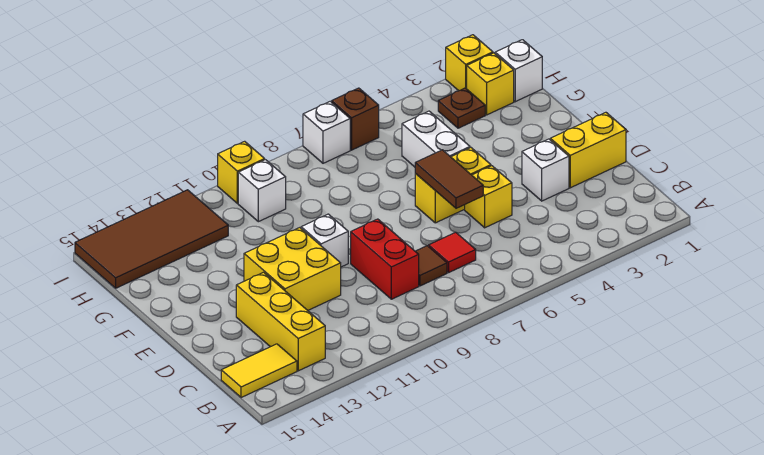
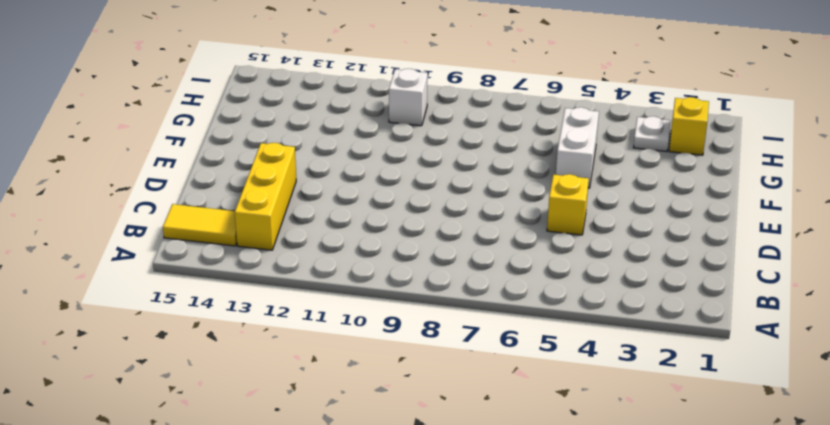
white plate H3 level 1 -> brown plate H3 level 1
none -> red tile C7 level 1
none -> brown tile C8 level 1
none -> red brick C9:D9 level 1

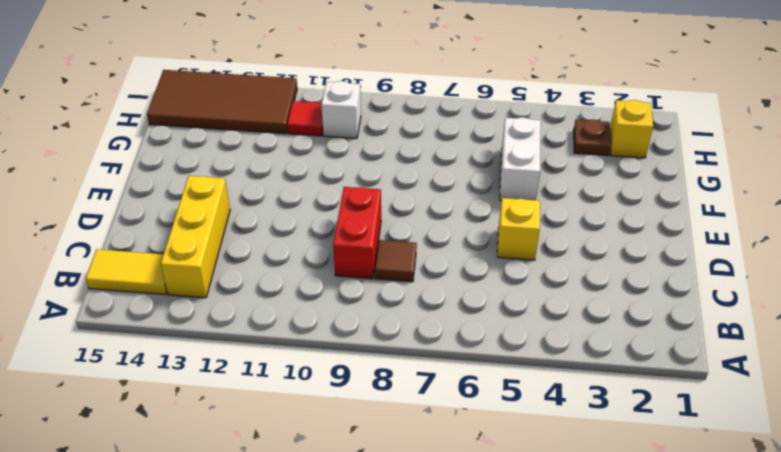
red tile H11 level 1 -> red tile C7 level 1
none -> yellow brick D1:D2 level 1
none -> white brick D3 level 1
none -> yellow brick D11:E12 level 1

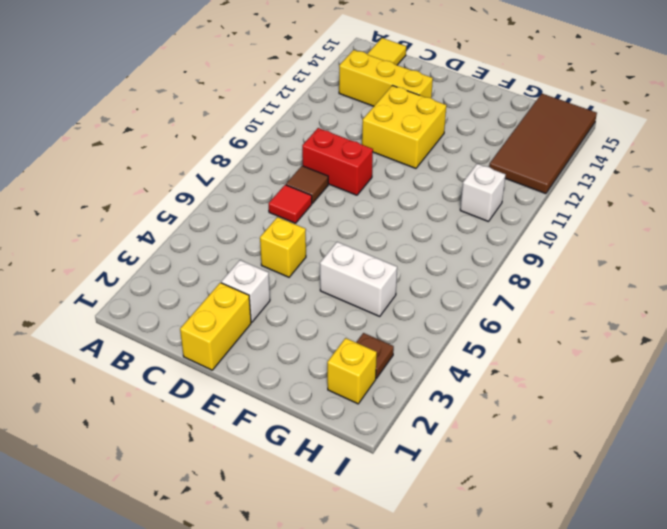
none -> yellow brick E5:E6 level 1
none -> white brick E10 level 1
none -> white brick H1 level 1

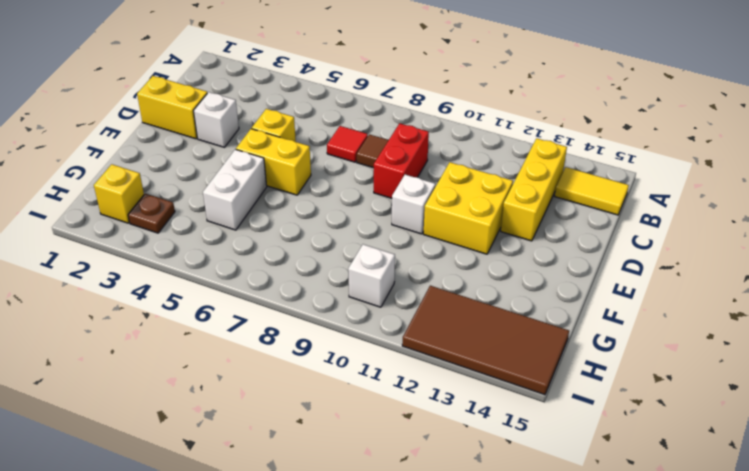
none -> white brick H1 level 1
none -> yellow brick I2 level 1
none -> brown brick I6 level 1

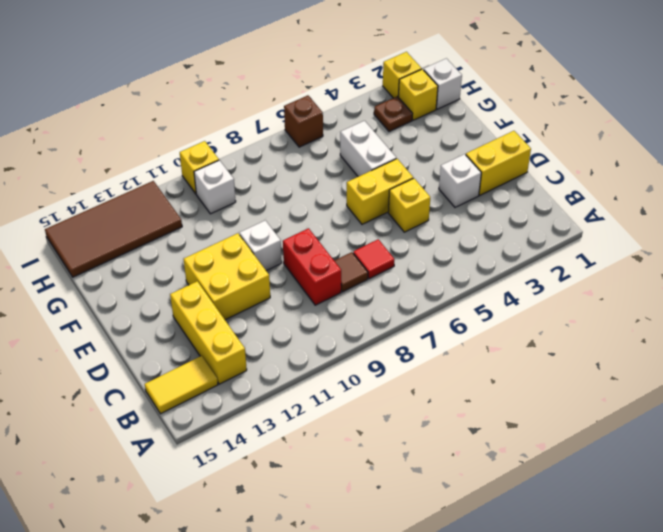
none -> white brick I7 level 1
none -> brown tile D6:E6 level 2

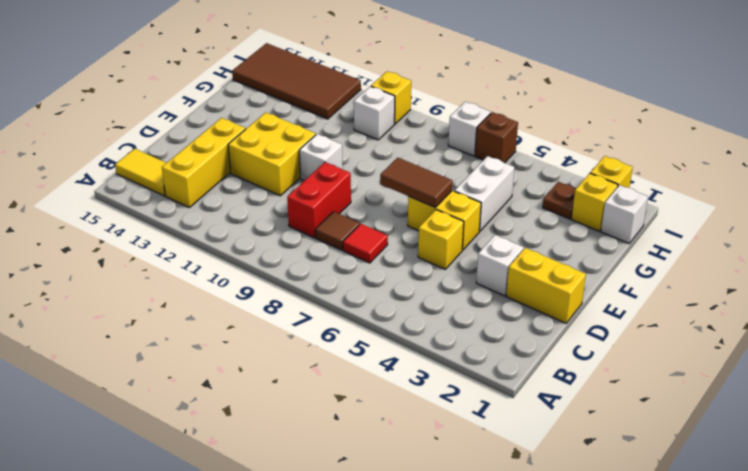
brown tile E6:E7 level 2 -> brown tile D6:E6 level 2

